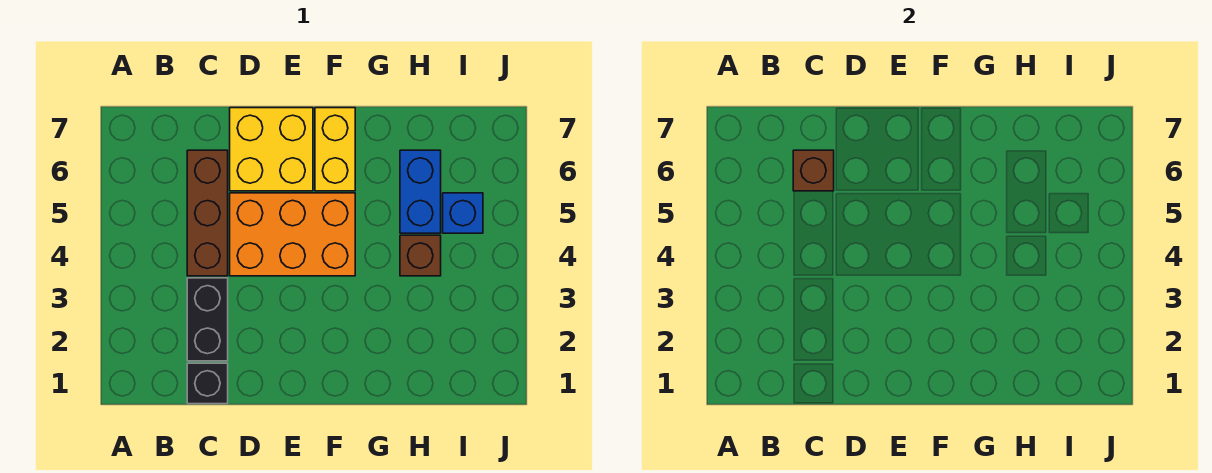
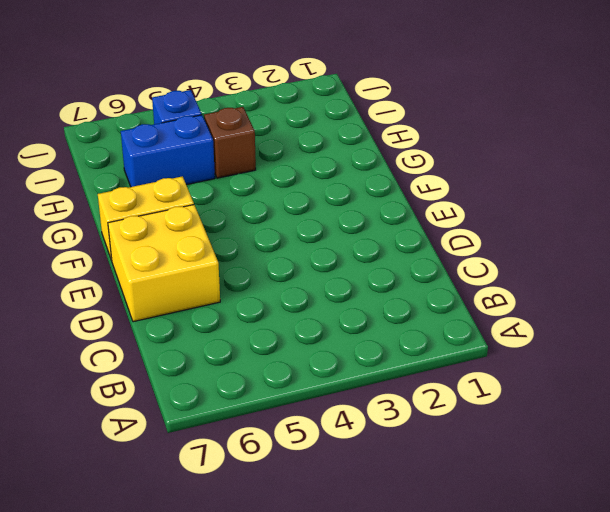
none -> black brick C1 level 1
none -> black brick C2:C3 level 1

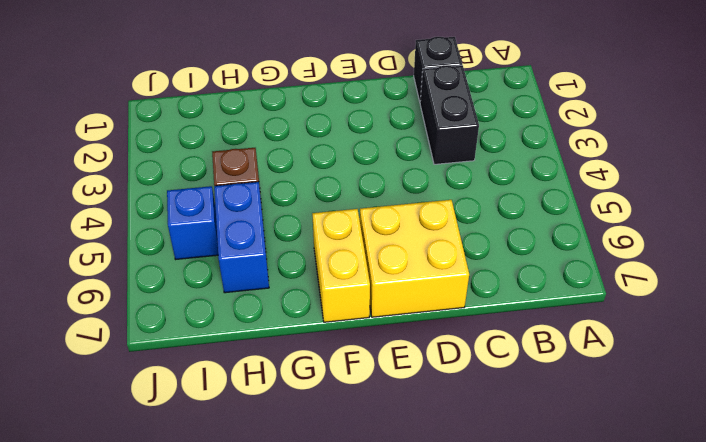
none -> brown brick C4:C6 level 1
none -> orange brick D4:F5 level 1

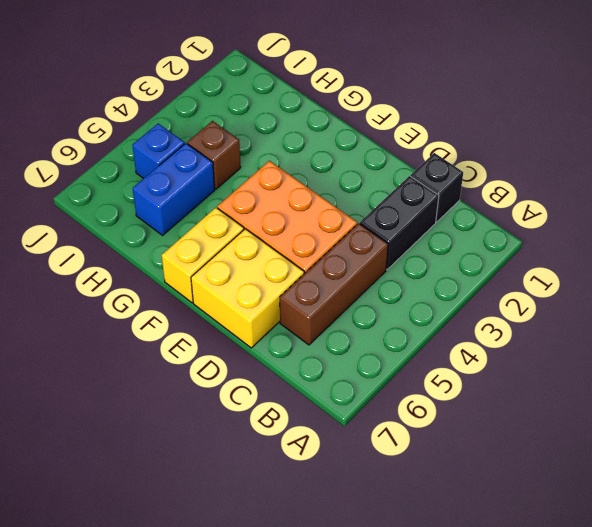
none -> brown brick C6 level 2

